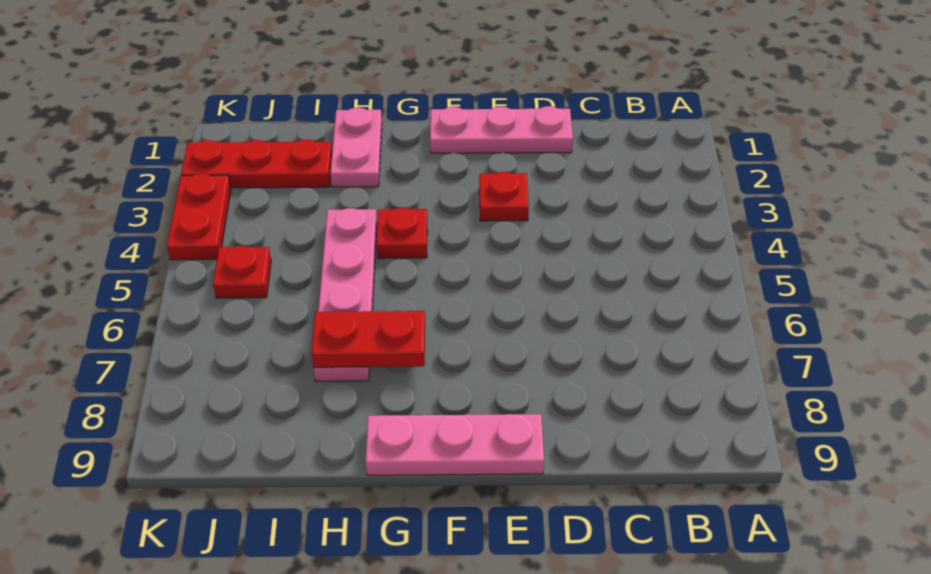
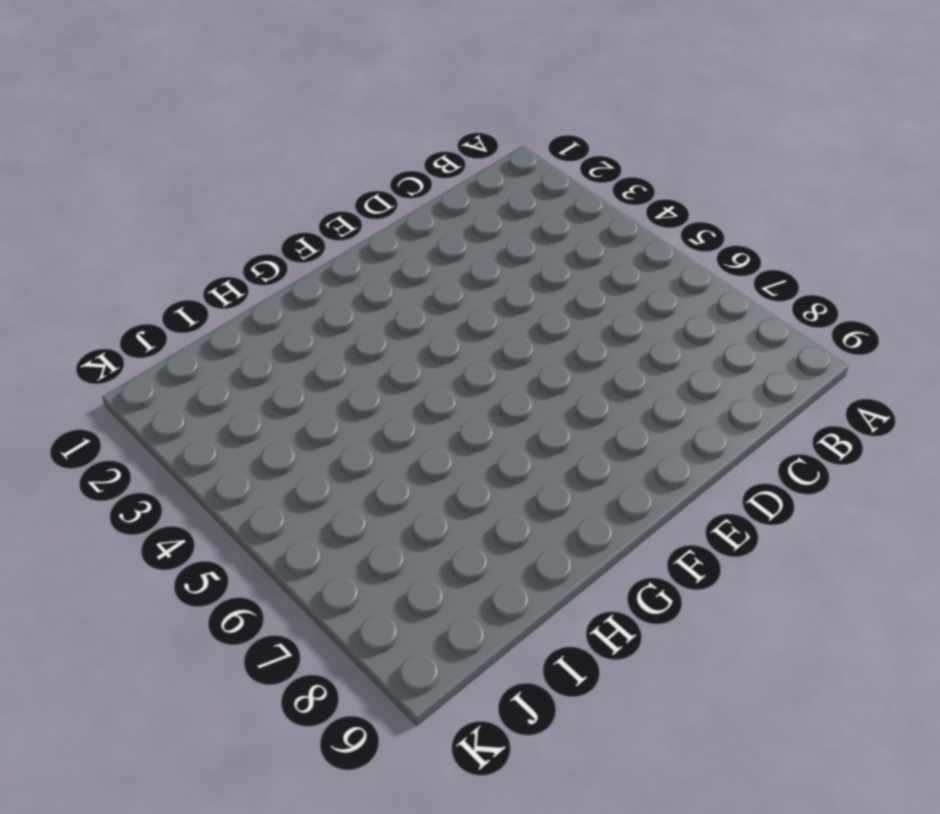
none -> pink plate D1:F1 level 1
none -> red plate E3 level 1

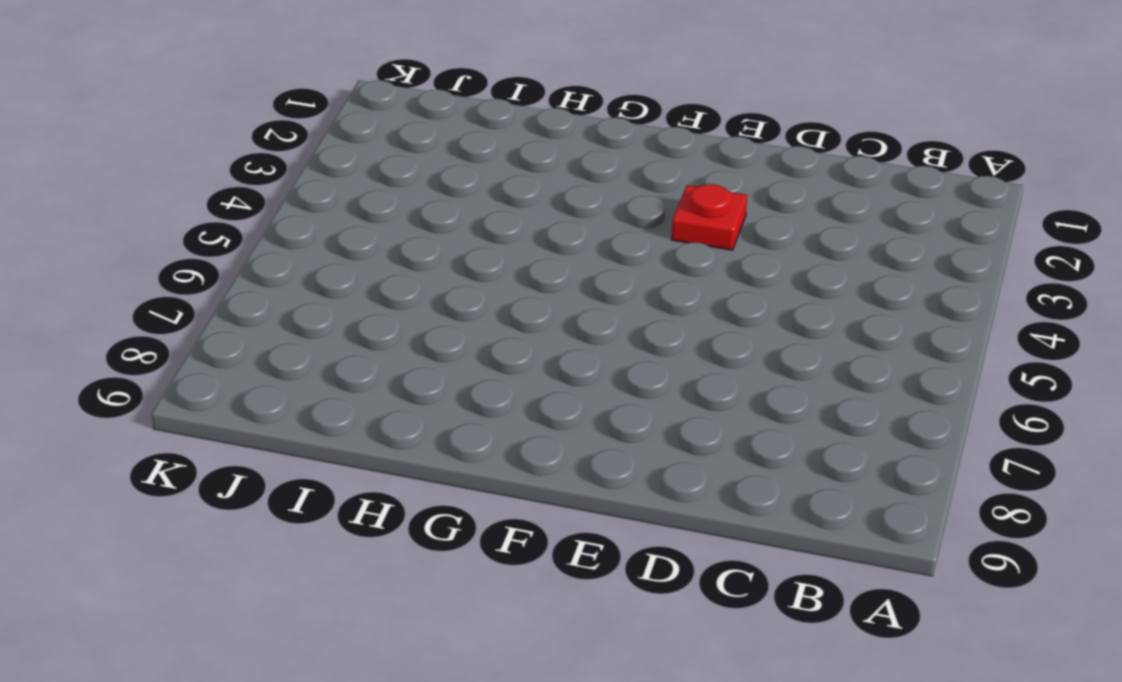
none -> pink plate D1:F1 level 1
none -> pink plate E9:G9 level 1

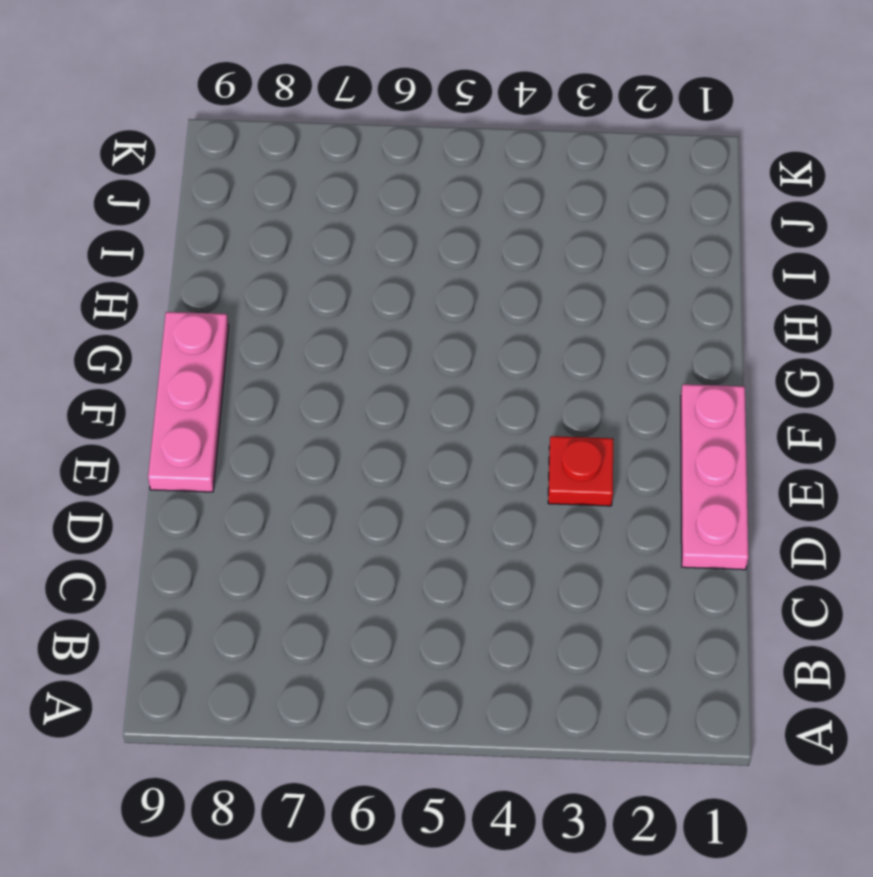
none -> red plate G4 level 1
none -> pink plate H1:H2 level 1

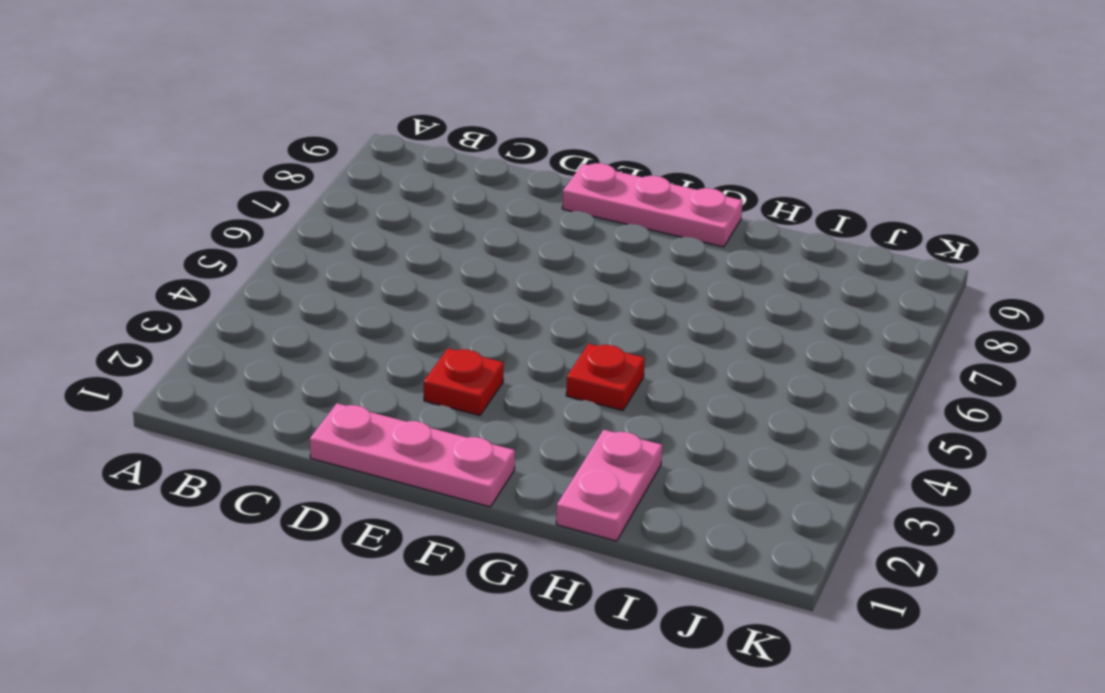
none -> pink plate H4:H7 level 1
none -> red plate I2:K2 level 1

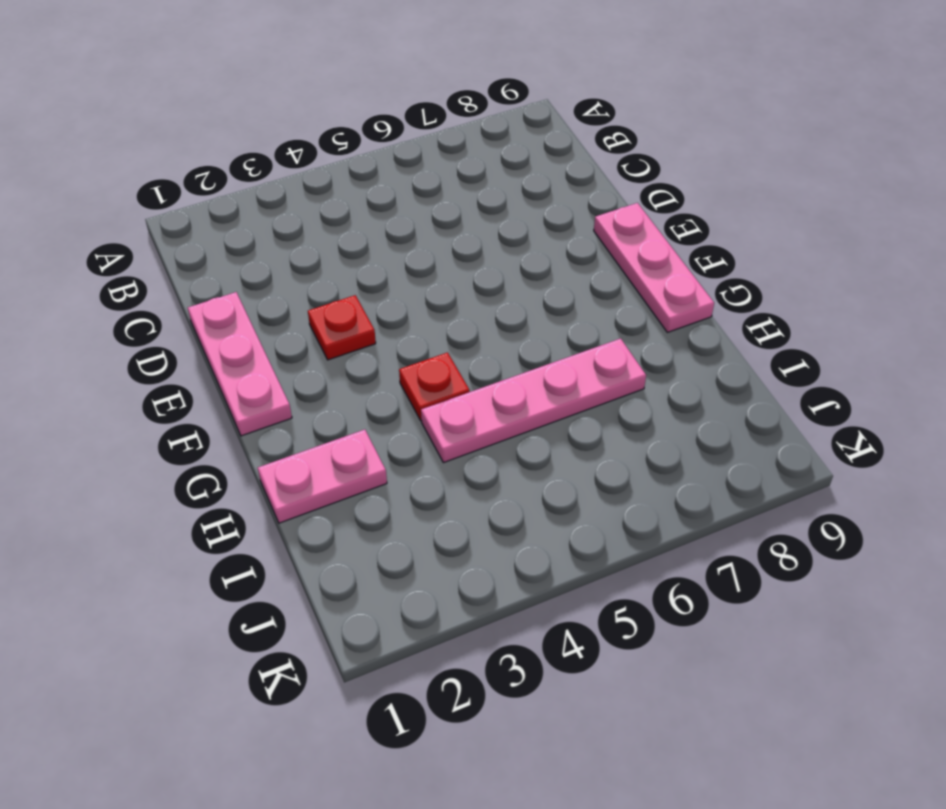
none -> red plate I2:K2 level 1
none -> red plate J5 level 1

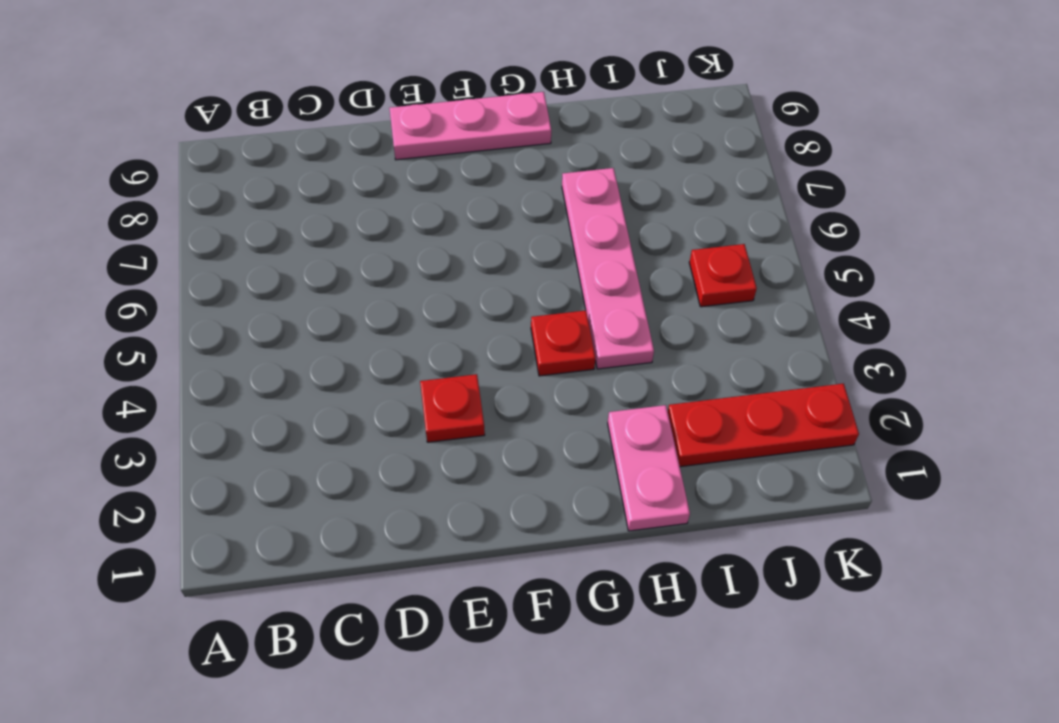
none -> pink plate D1:F1 level 1
none -> red plate K3:K4 level 1

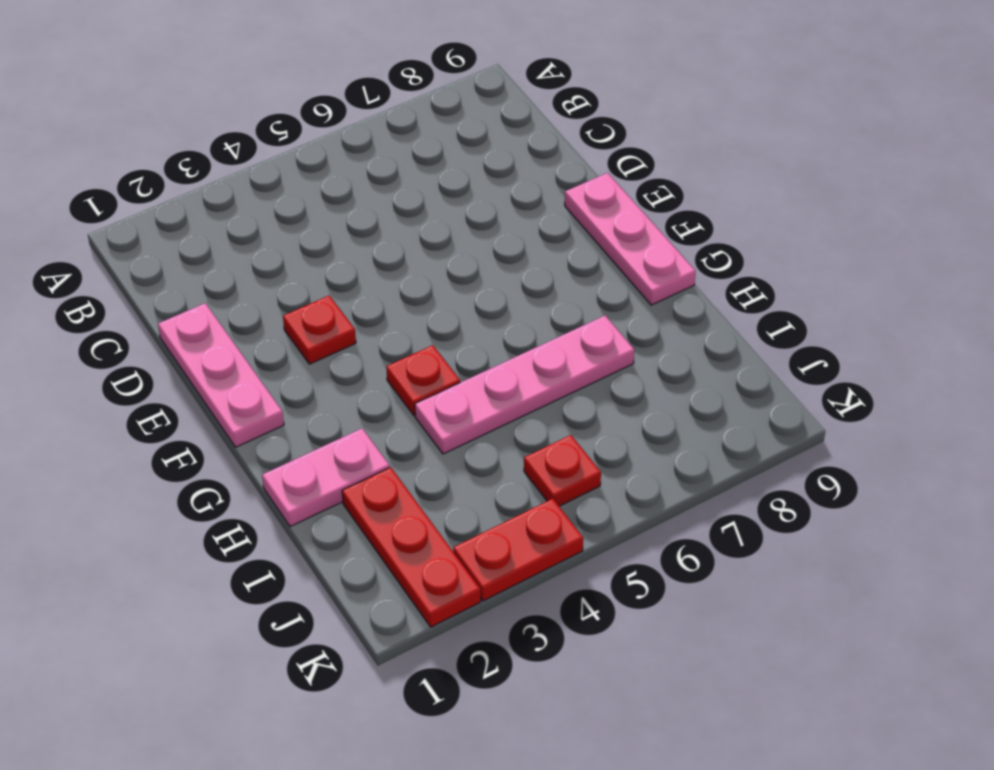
none -> red plate G7:H7 level 2

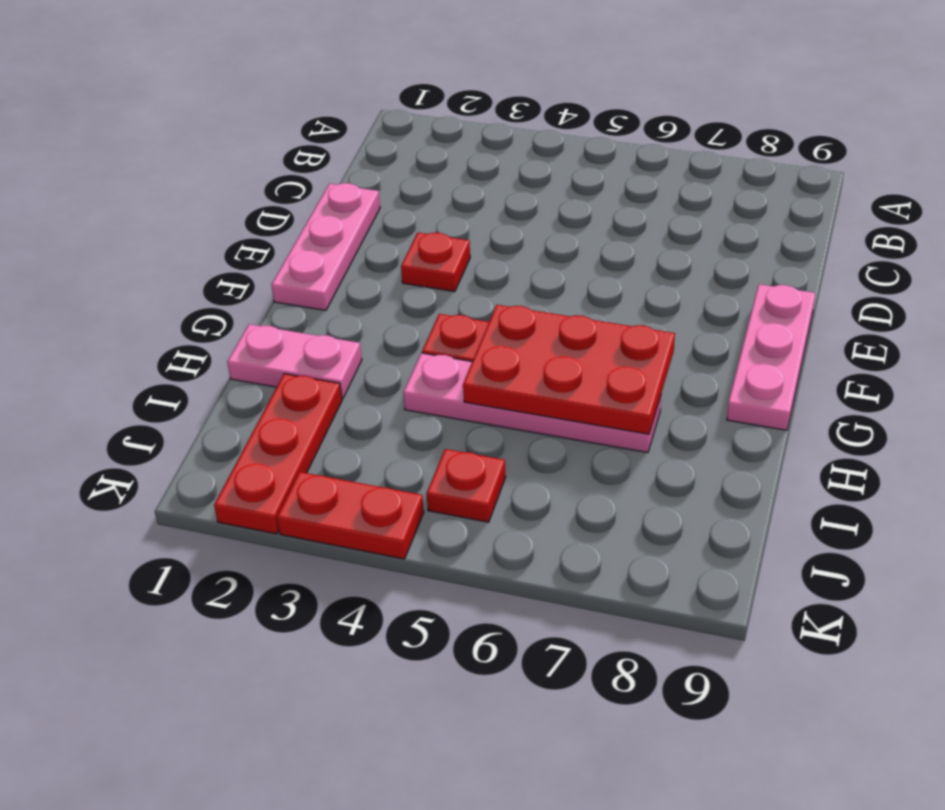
red plate G5:H7 level 2 -> red plate G7:H7 level 2

